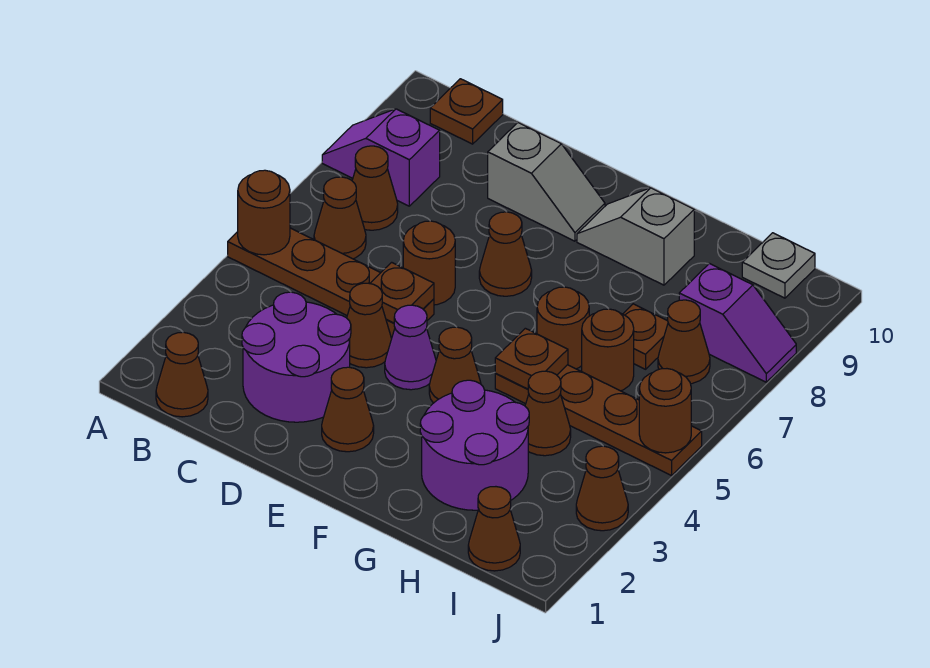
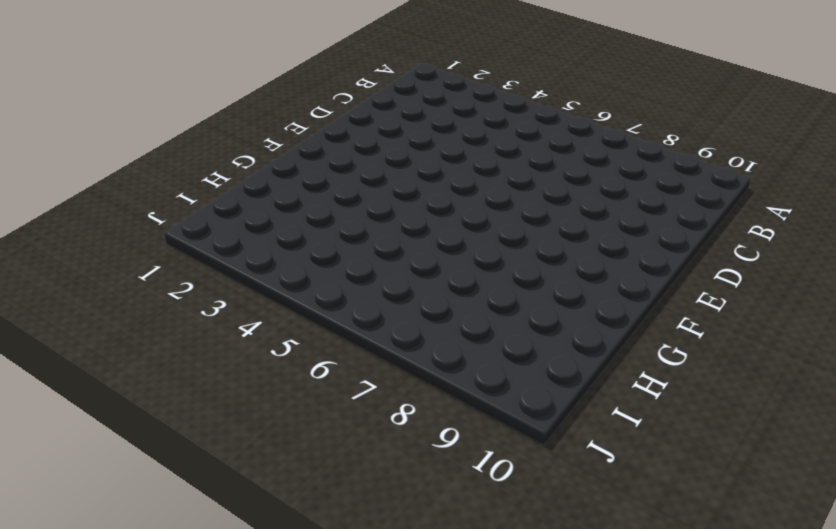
none -> brown plate A5:D5 level 1
none -> purple slope A8:B8 level 1 top B
none -> brown cone B1 level 1
none -> brown cone B6 level 1

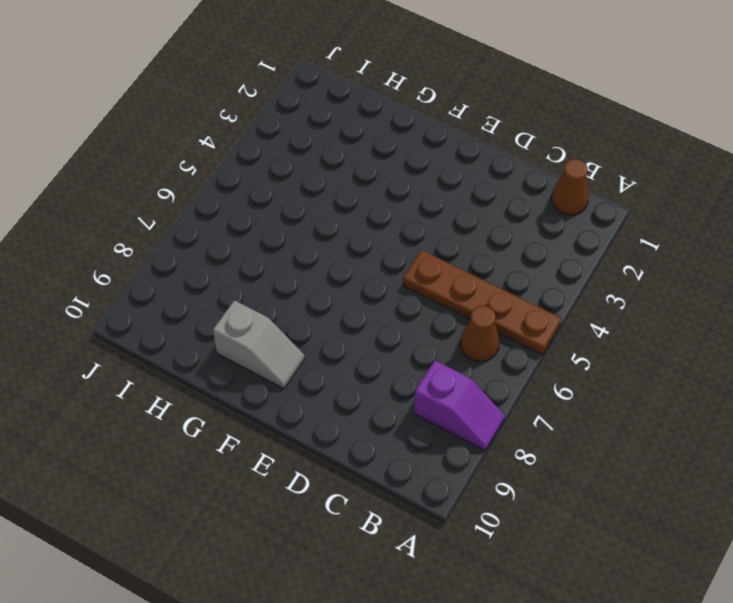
none -> brown cone B7 level 1
none -> brown plate B10 level 1
none -> purple round brick C2:D3 level 1
none -> brown cone D4 level 1

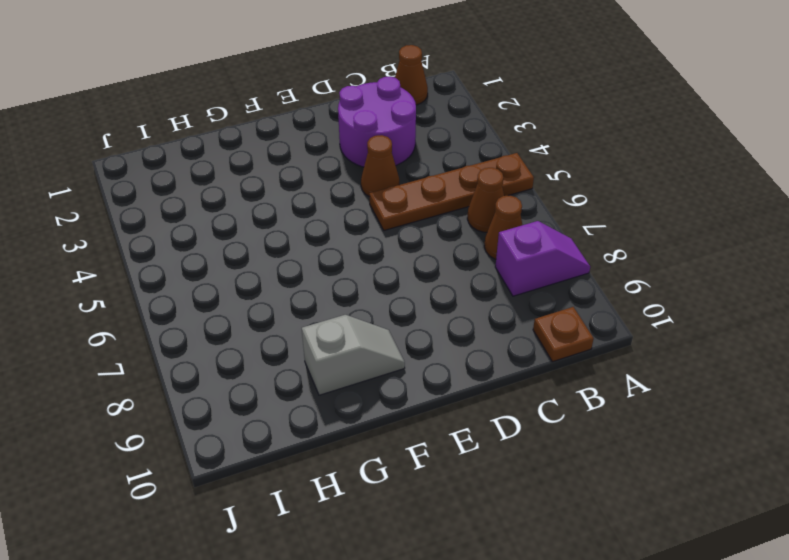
none -> brown round brick D6 level 1
none -> grey slope D9:E9 level 1 top D
none -> brown cone E2 level 1
none -> purple cone E4 level 1

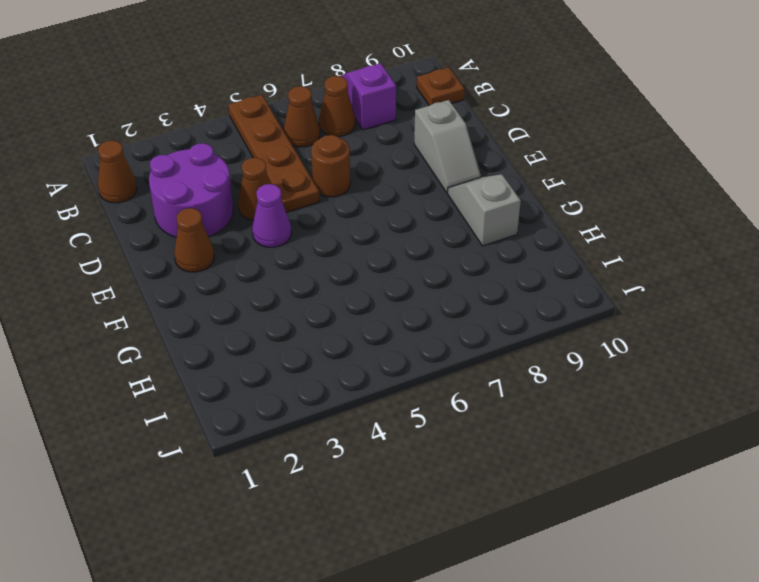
none -> brown cone E7 level 1
none -> brown cone F4 level 1
none -> purple round brick G2:H3 level 1
none -> brown plate G5:J5 level 1

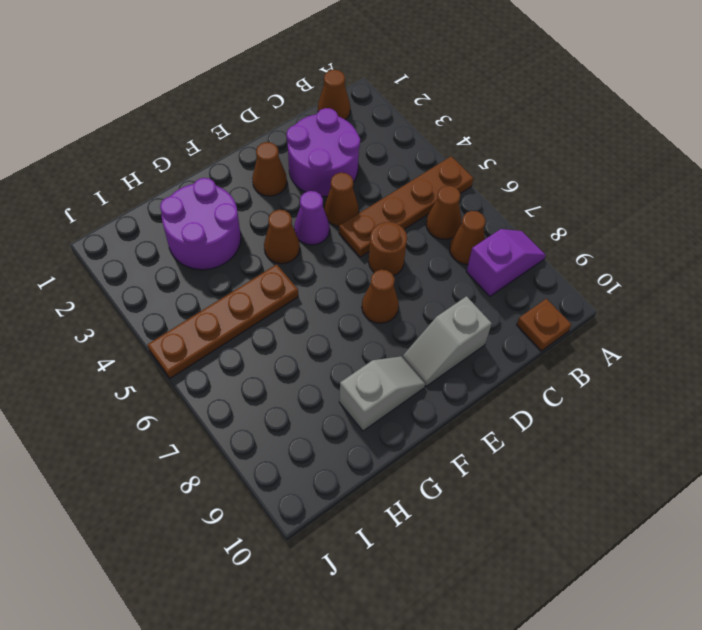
none -> brown round brick G6 level 1
none -> brown cone H4 level 1
none -> brown round brick H6 level 1
none -> brown plate H7 level 1

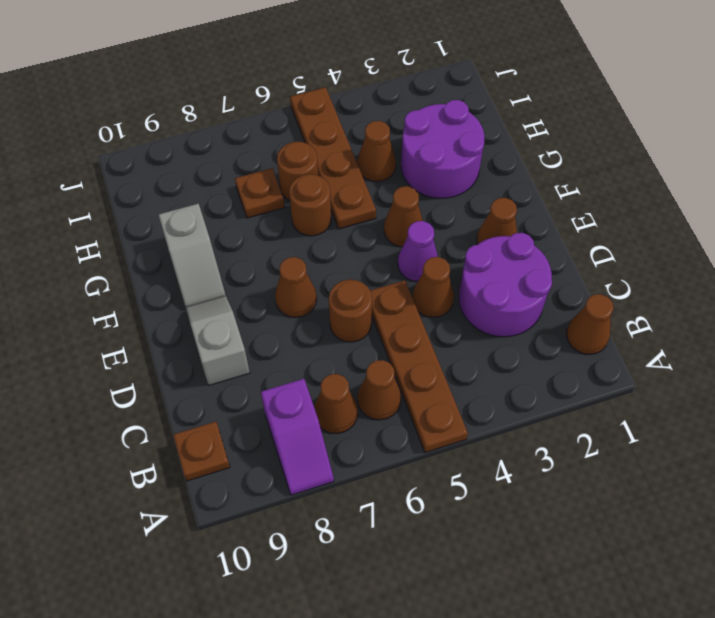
none -> brown cone I1 level 1
none -> brown cone I7 level 1
none -> purple slope I8:J8 level 1 top I
none -> grey plate I10 level 1

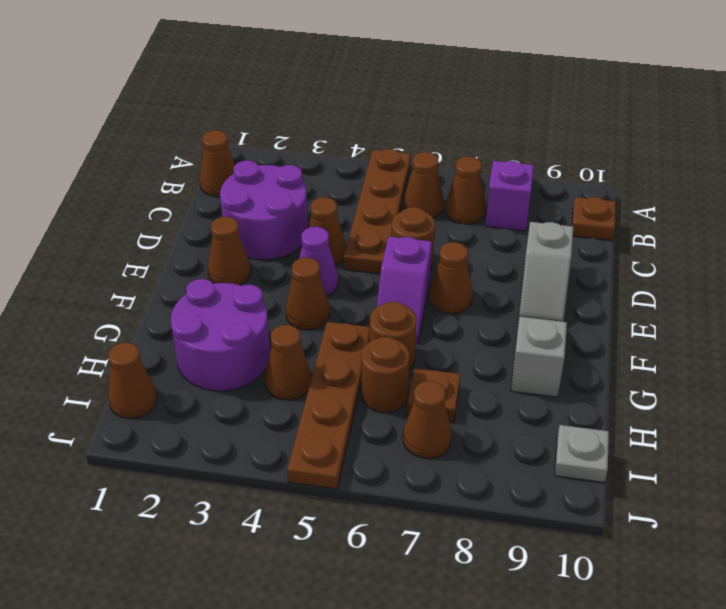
purple slope E6:F6 level 1 top E -> purple slope I8:J8 level 1 top I
none -> brown cone J3 level 1
none -> brown round brick A5 level 2
none -> brown plate D5 level 2
none -> brown plate G5 level 2

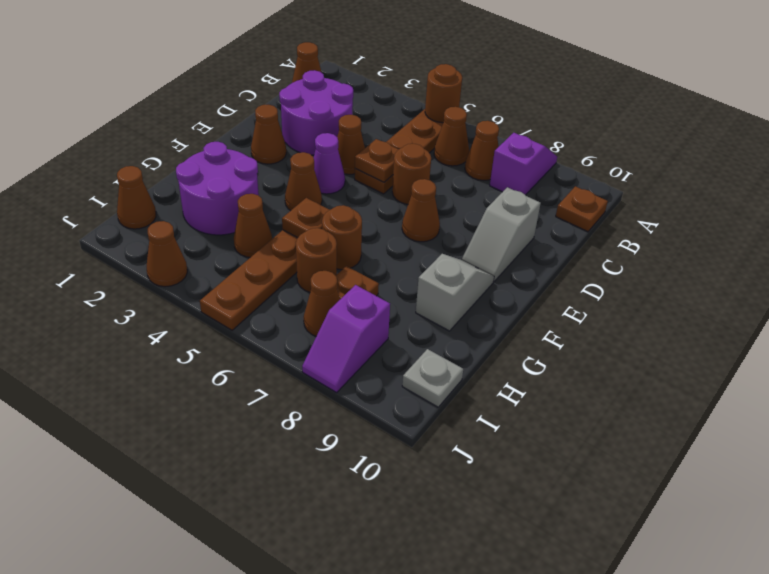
none -> brown round brick J5 level 2

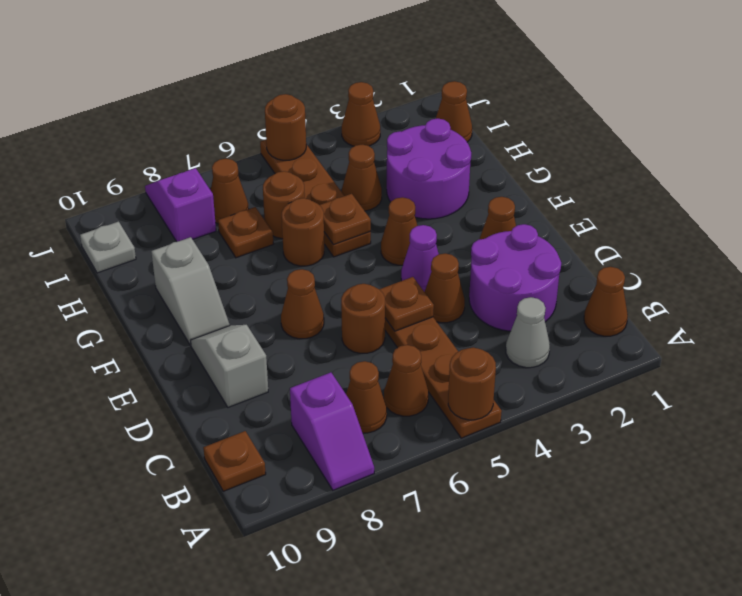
grey cone B3 level 1 -> none

